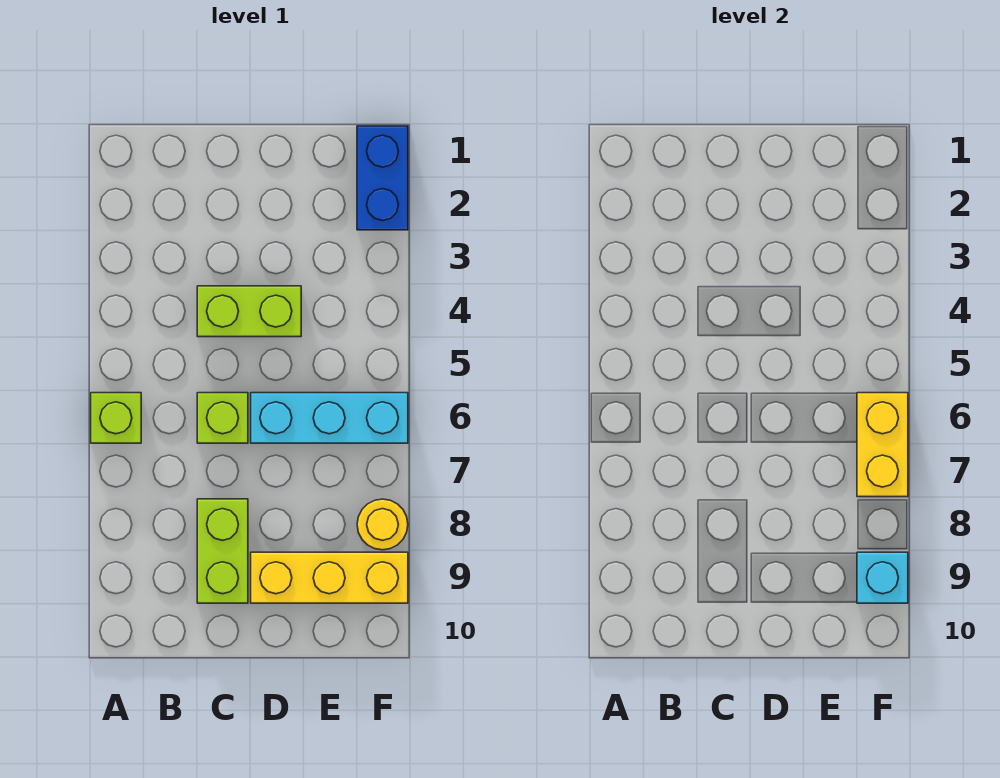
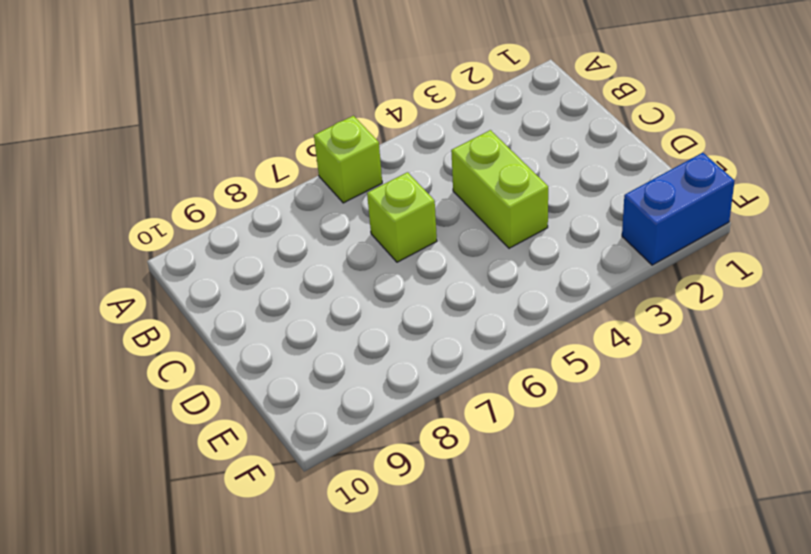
none -> lime brick C8:C9 level 1
none -> cyan brick D6:F6 level 1

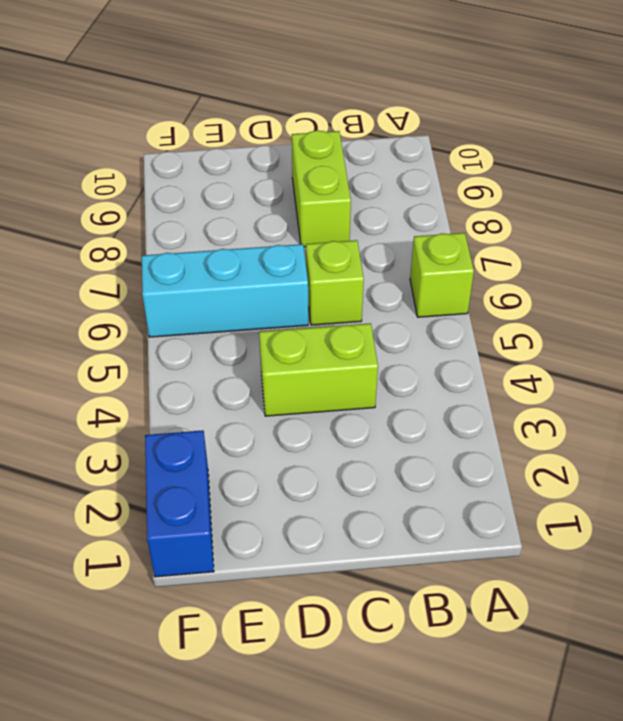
none -> yellow brick D9:F9 level 1
none -> yellow round brick F8 level 1

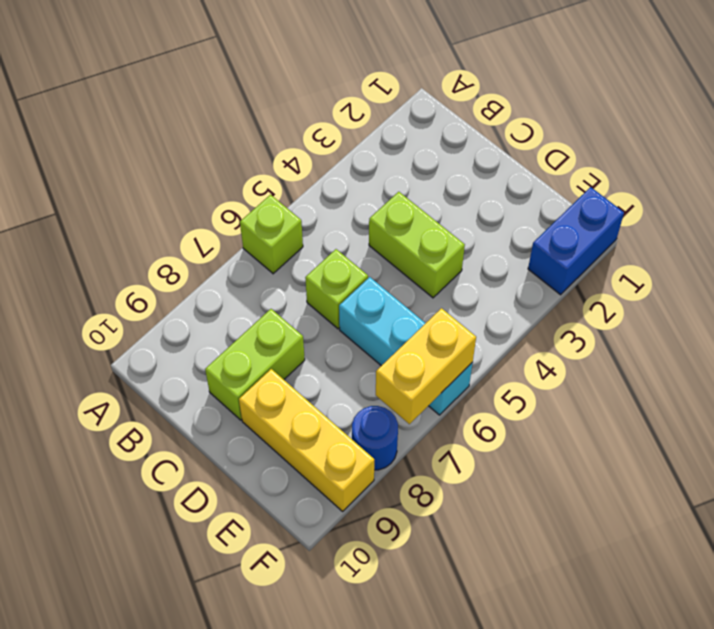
blue round brick F8 level 1 -> yellow round brick F8 level 1
none -> cyan brick F9 level 2

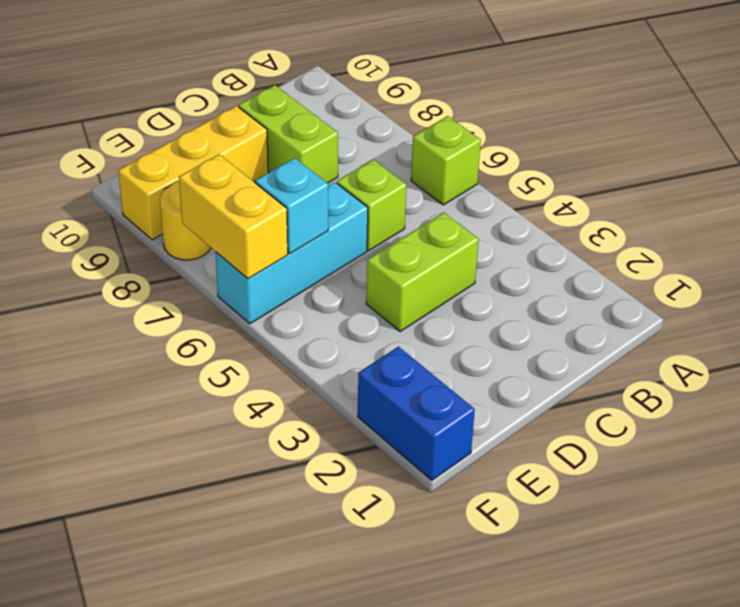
cyan brick E6 level 2 -> cyan brick F9 level 2

